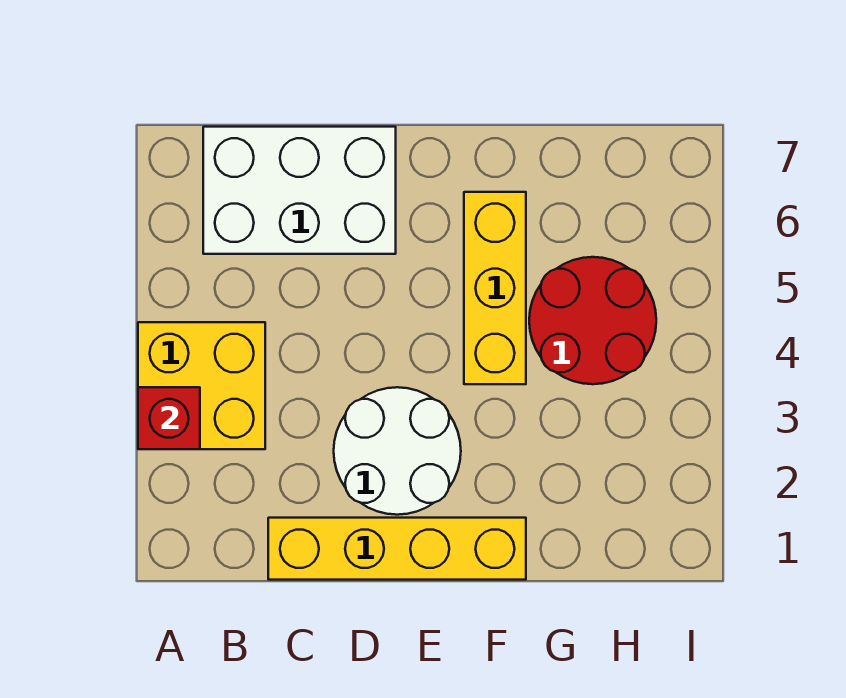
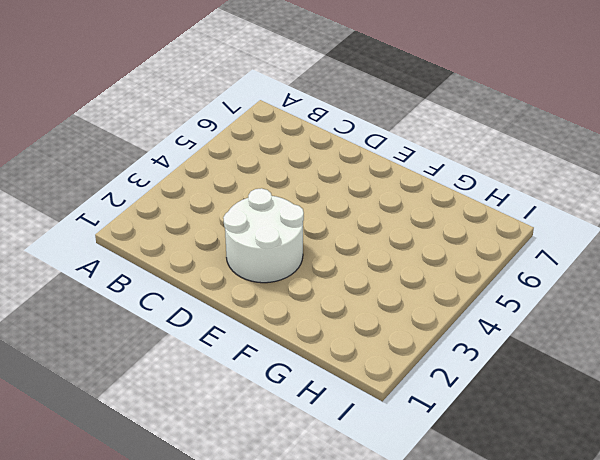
none -> yellow brick A3:B4 level 1
none -> white brick B6:D7 level 1

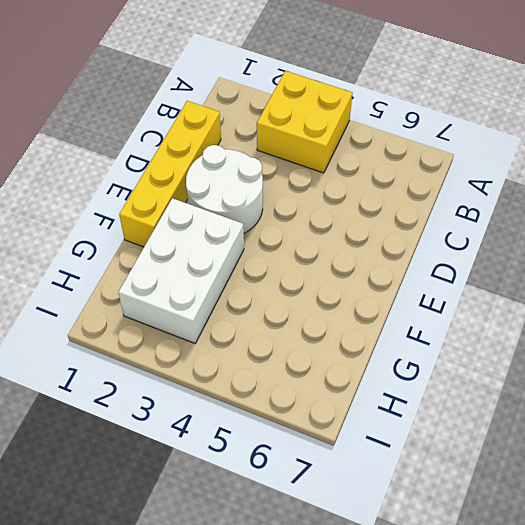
white brick F2:H3 level 1 -> white brick B6:D7 level 1
none -> yellow brick F4:F6 level 1
none -> red round brick G4:H5 level 1

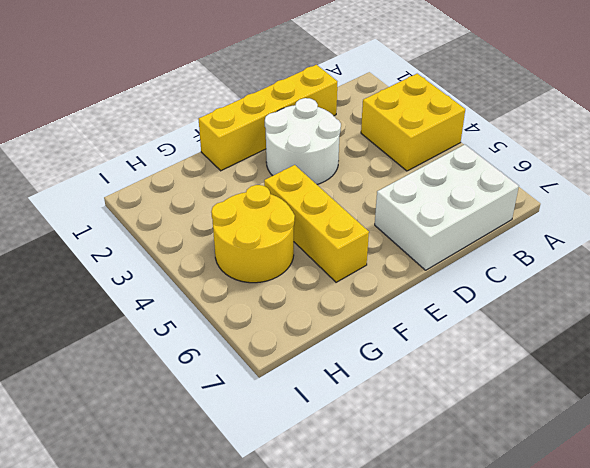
yellow round brick G4:H5 level 1 -> red round brick G4:H5 level 1
none -> red brick A3 level 2

